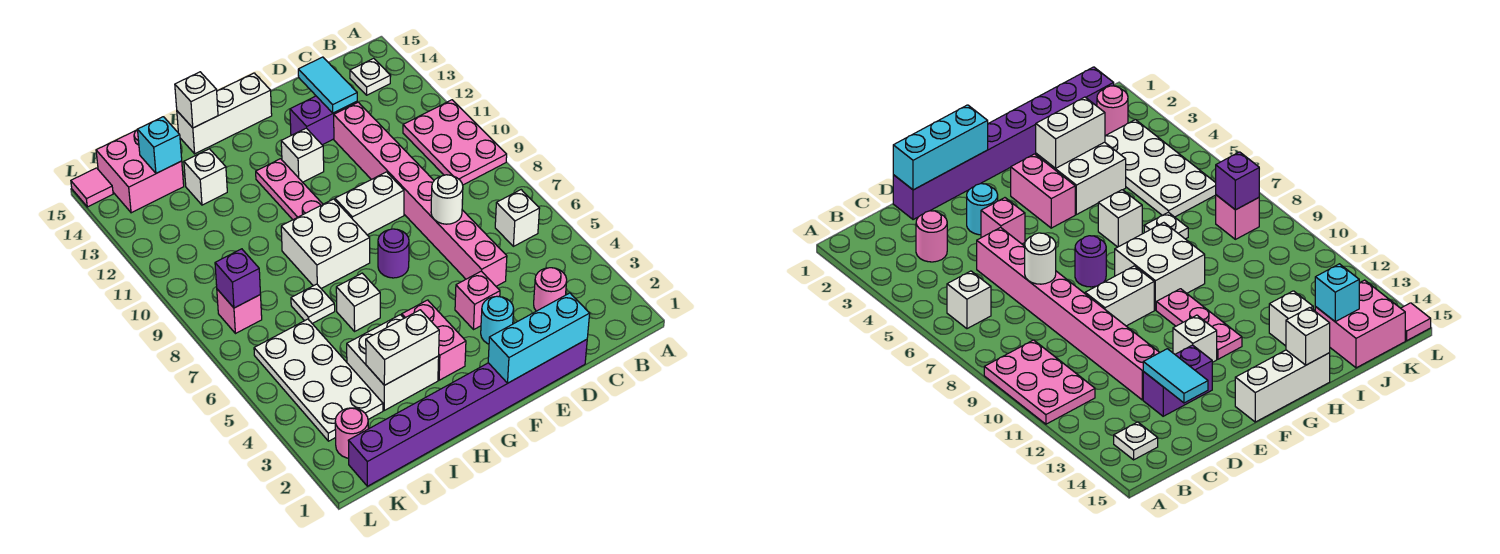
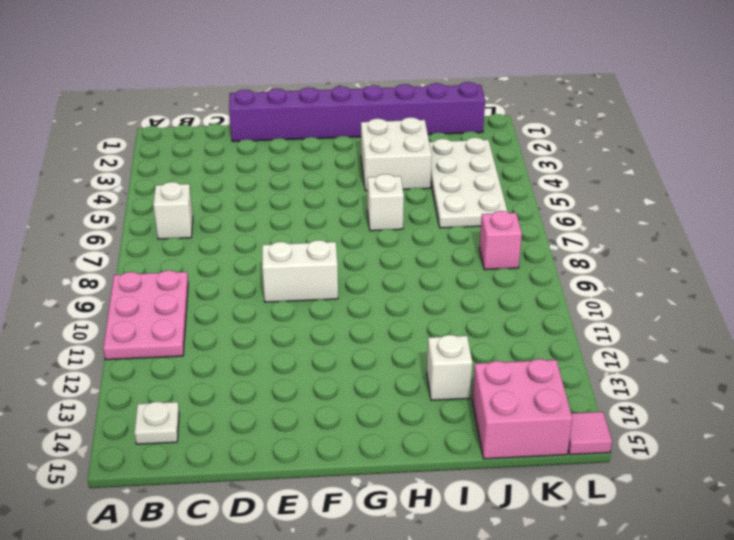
none -> pink round brick C3 level 1
none -> pink brick D5:D12 level 1
none -> purple brick D13:E13 level 1
none -> cyan round brick E3 level 1

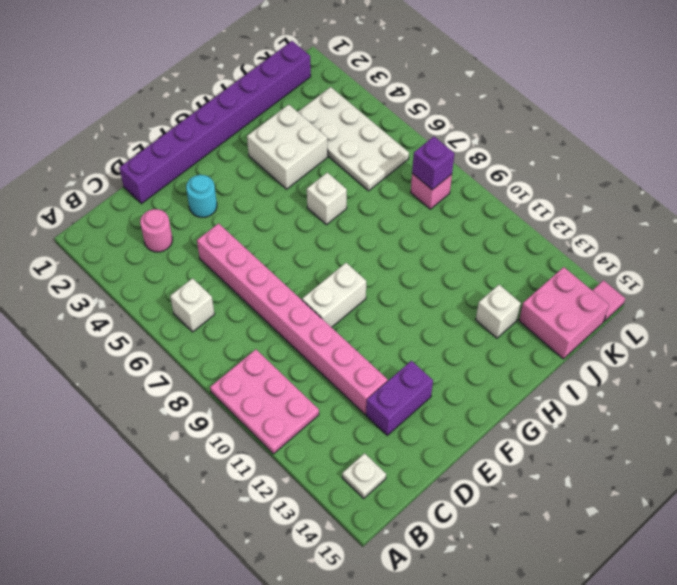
none -> pink brick E4 level 1
none -> purple round brick F7 level 1
none -> white brick F12 level 1
none -> white brick F15:H15 level 1

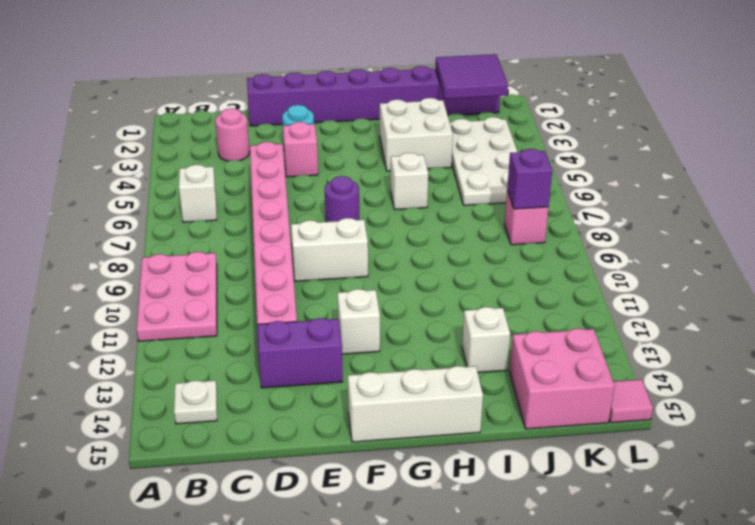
purple tile J1:K2 level 2 -> none
none -> pink brick G3:G4 level 1
none -> white brick G8:H9 level 1
none -> pink plate G10:G12 level 1
none -> white plate I7 level 1

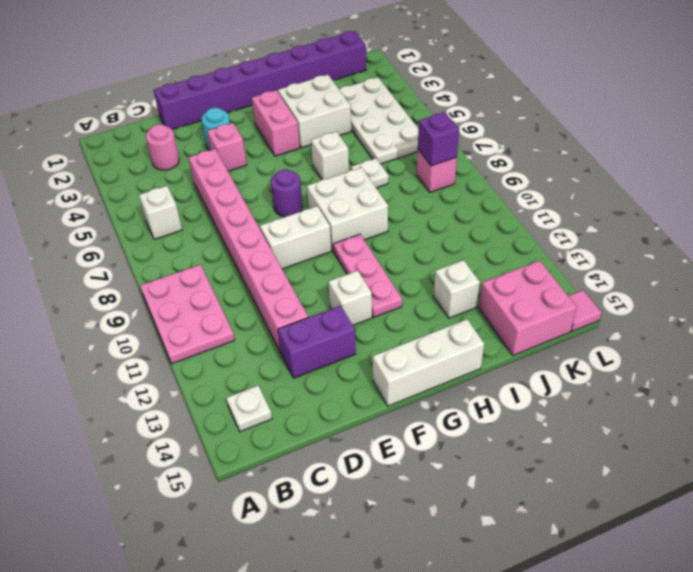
none -> pink round brick K2 level 1
none -> cyan brick D1:F1 level 2
none -> white round brick D7 level 2
none -> cyan tile D13:D14 level 2

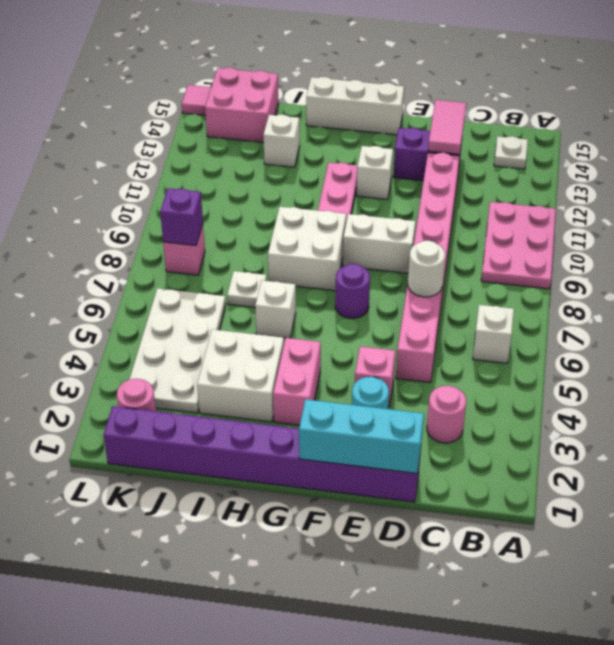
pink tile D13:D14 level 2 -> cyan tile D13:D14 level 2
none -> white brick H3:I3 level 2
none -> white brick H15 level 2
none -> cyan brick J14 level 2

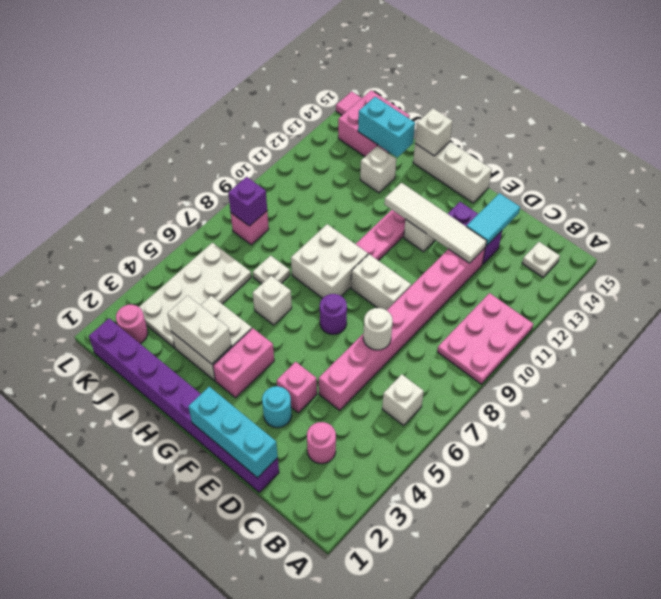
white tile D12:G12 level 2 -> none
cyan brick I14:J14 level 2 -> cyan brick J14 level 2

